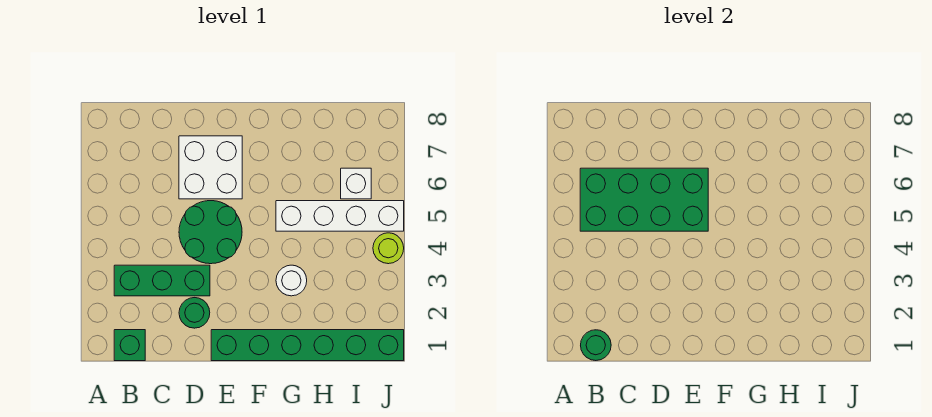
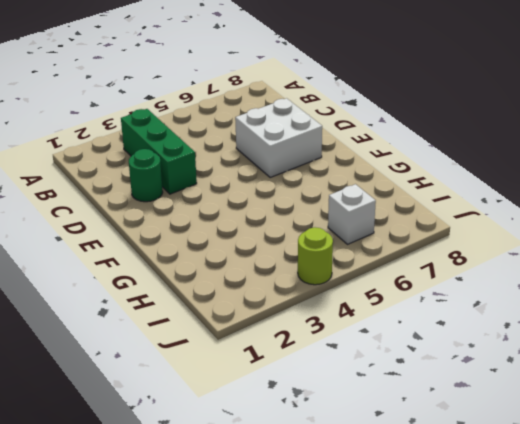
none -> green brick B1 level 1
none -> green round brick D4:E5 level 1
none -> green brick E1:J1 level 1

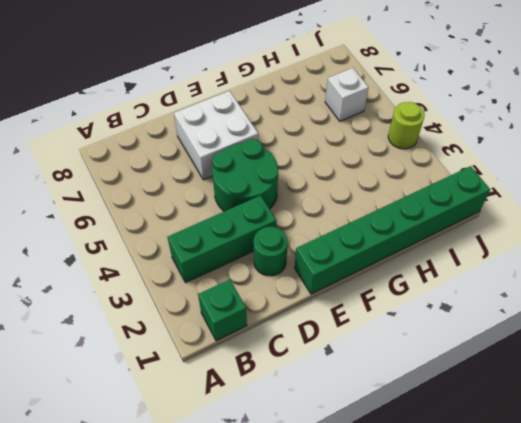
none -> white round brick G3 level 1
none -> white brick G5:J5 level 1
none -> green round brick B1 level 2

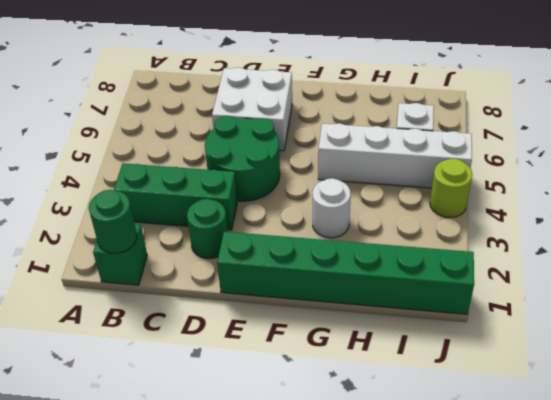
none -> green brick B5:E6 level 2

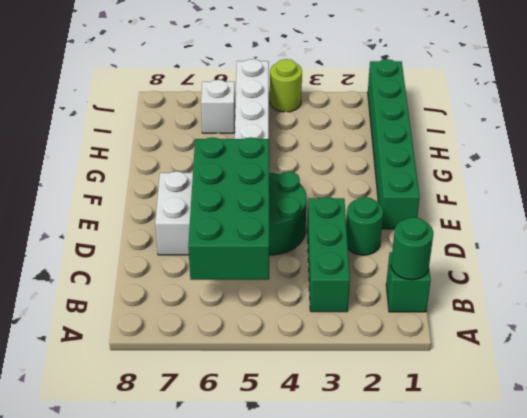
none -> white round brick G3 level 1

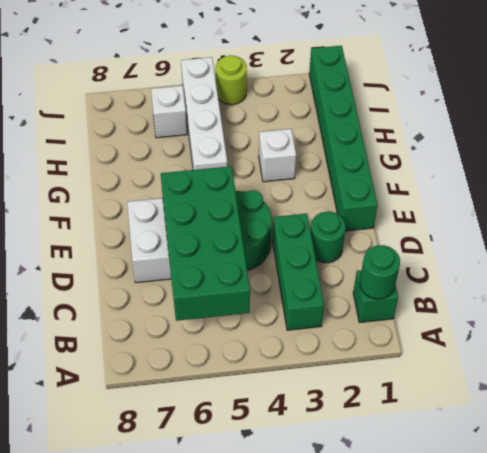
white brick G3 level 1 -> white round brick G3 level 1

